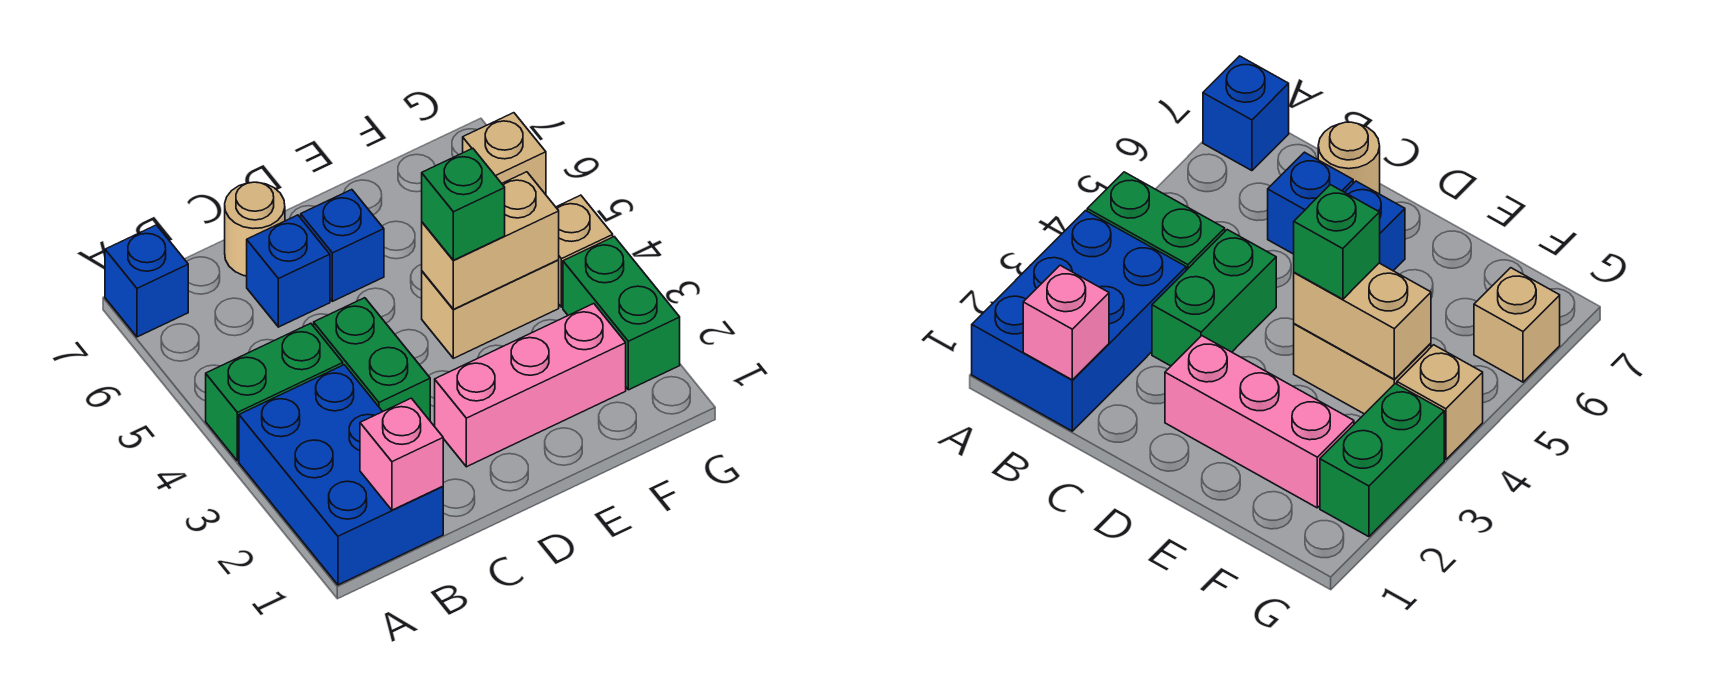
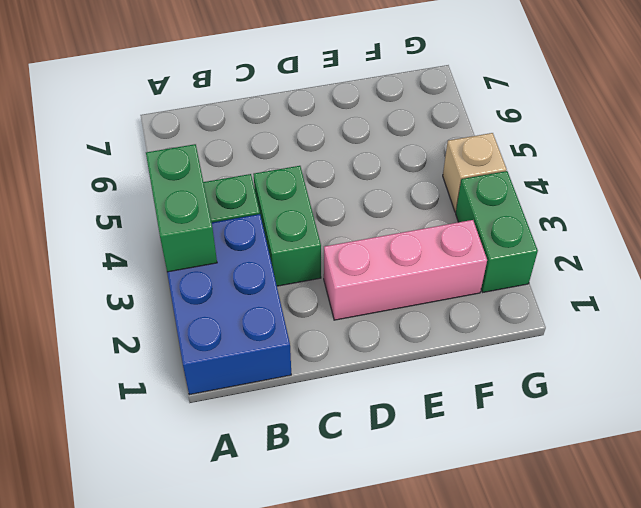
green brick A3:A4 level 2 -> none
none -> blue brick A7 level 1
none -> blue brick C6 level 1
none -> tan round brick C7 level 1

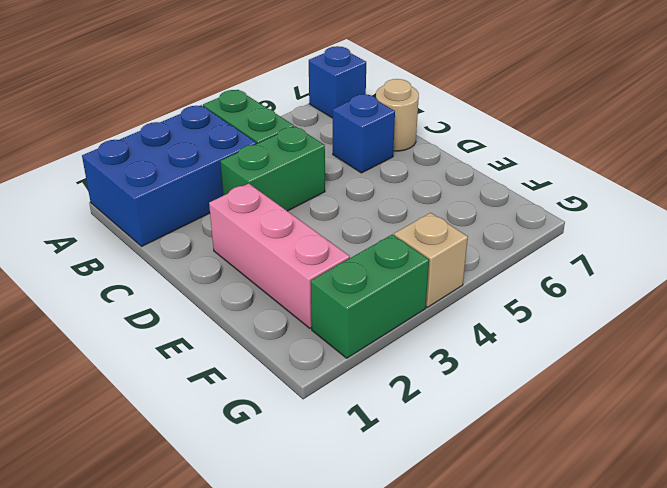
none -> blue brick D6 level 1
none -> tan brick E4:F4 level 1
none -> tan brick G6 level 1

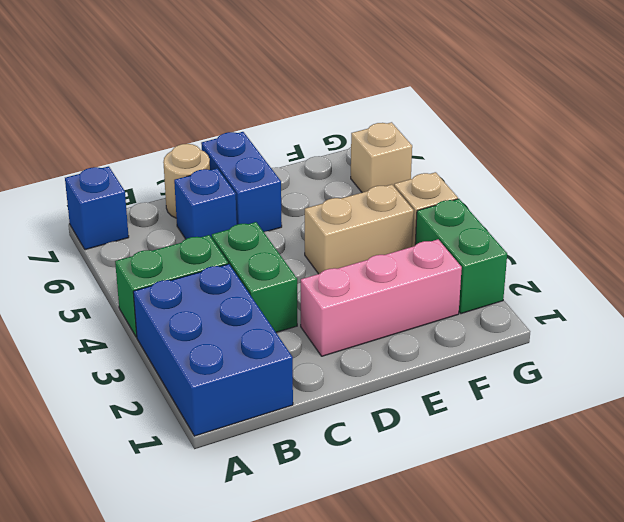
blue brick D6:D7 level 1 -> blue brick D6 level 1
none -> pink brick B1 level 2
none -> tan brick E4:F4 level 2
none -> green brick E4 level 3

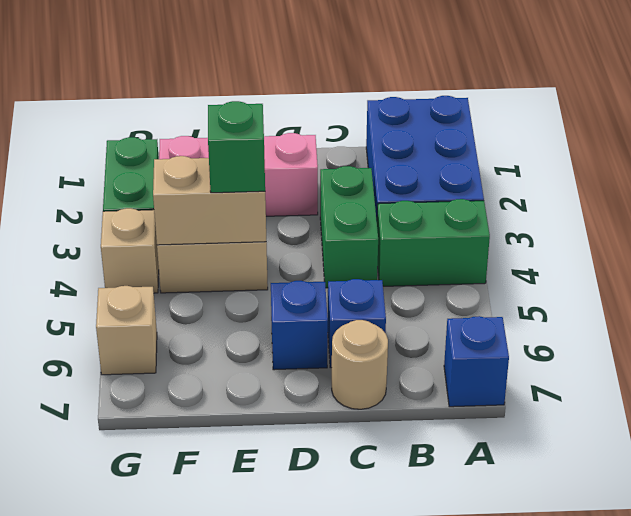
none -> pink brick B1 level 2

